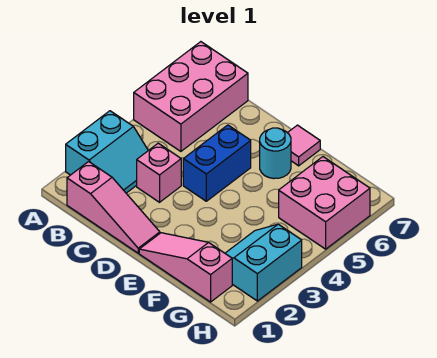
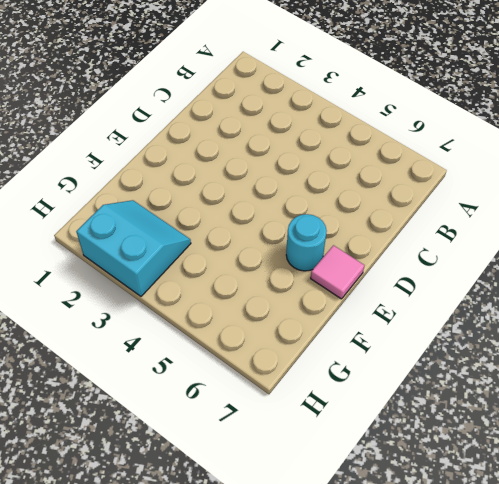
none -> cyan slope A2:B3 level 1 top A
none -> pink brick A5:B7 level 1

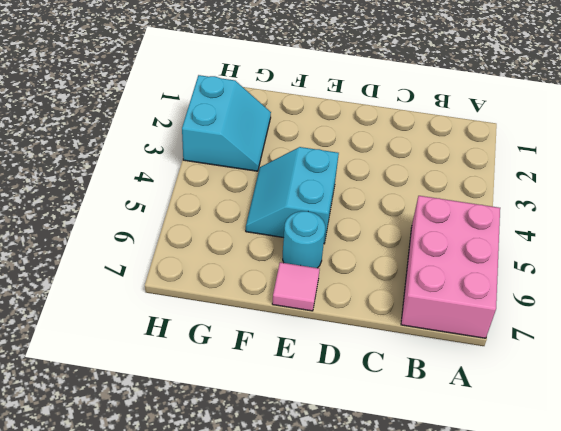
cyan slope E4:F5 level 1 top E -> cyan slope A2:B3 level 1 top A
none -> pink slope B1:D1 level 1 top B
none -> pink brick C3 level 1

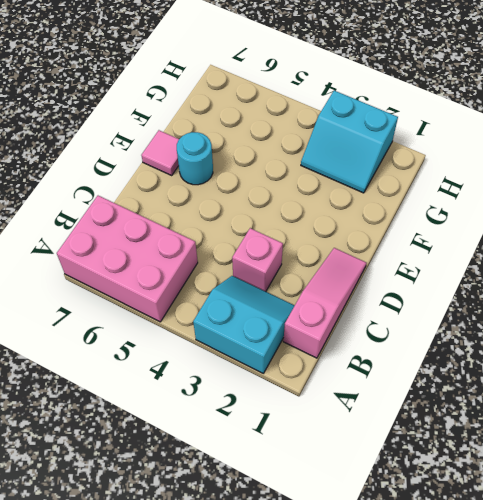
none -> blue brick D4:D5 level 1
none -> pink slope E1:G1 level 1 top G

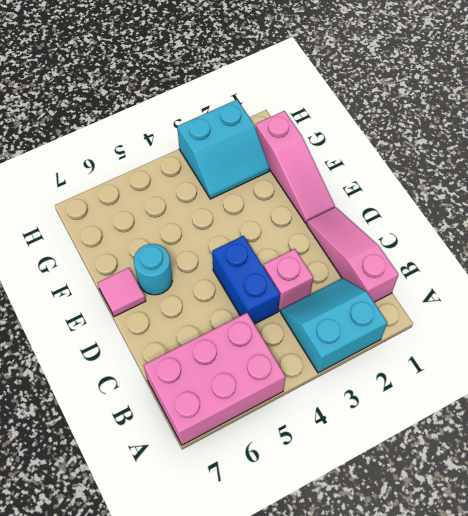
blue brick C4:D4 level 1 -> blue brick D4:D5 level 1
none -> pink brick G5:H6 level 1

